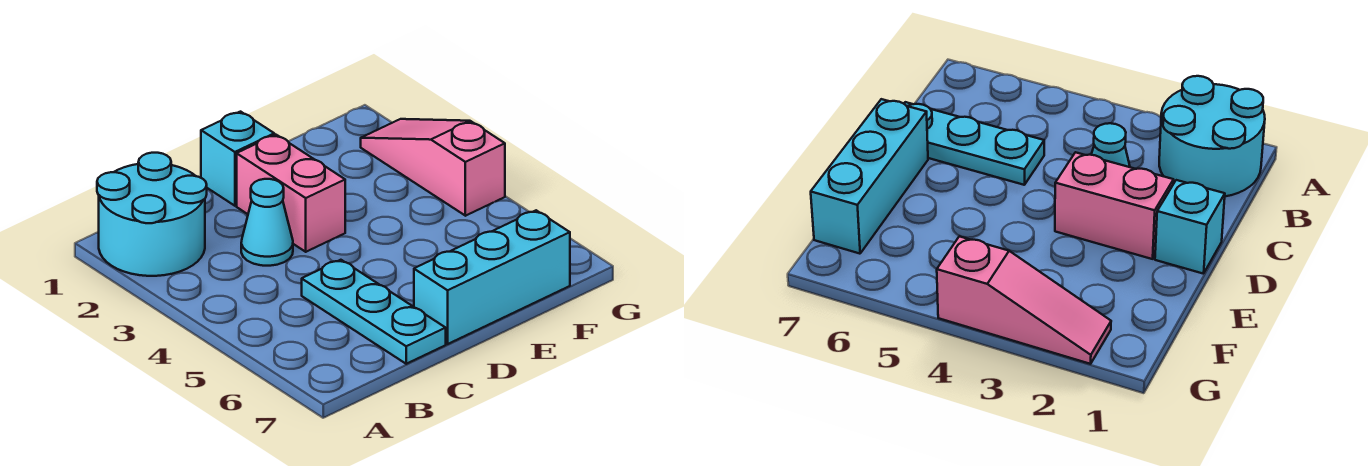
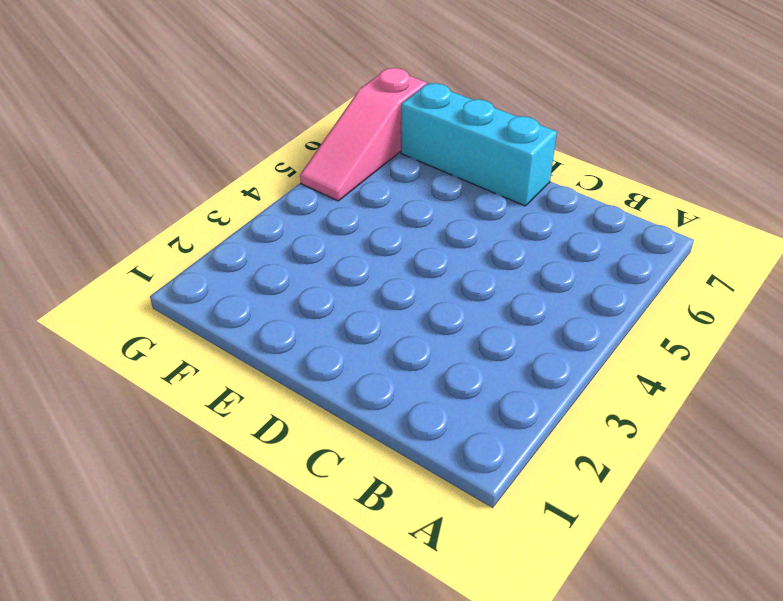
pink slope G5:G7 level 1 top 7 -> pink slope G2:G4 level 1 top 4
none -> cyan round brick A1:B2 level 1
none -> cyan cone C3 level 1

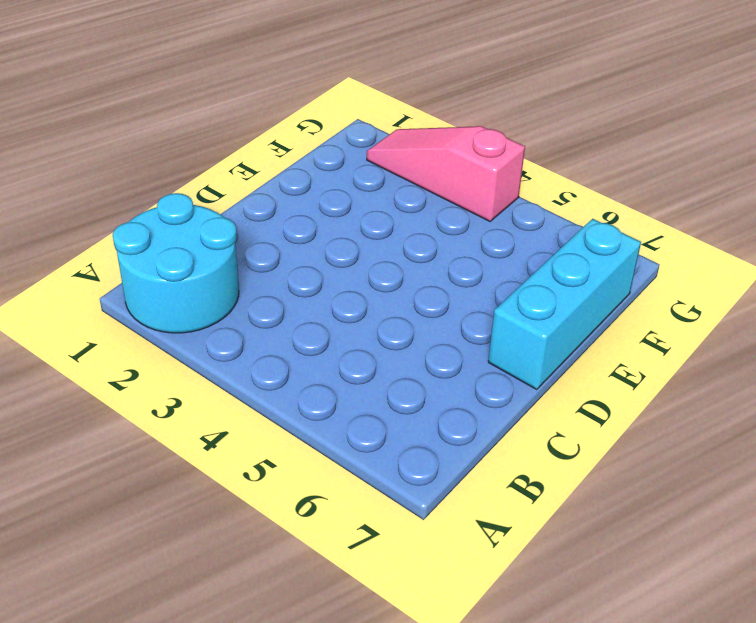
none -> cyan cone C3 level 1
none -> cyan plate C5:C7 level 1

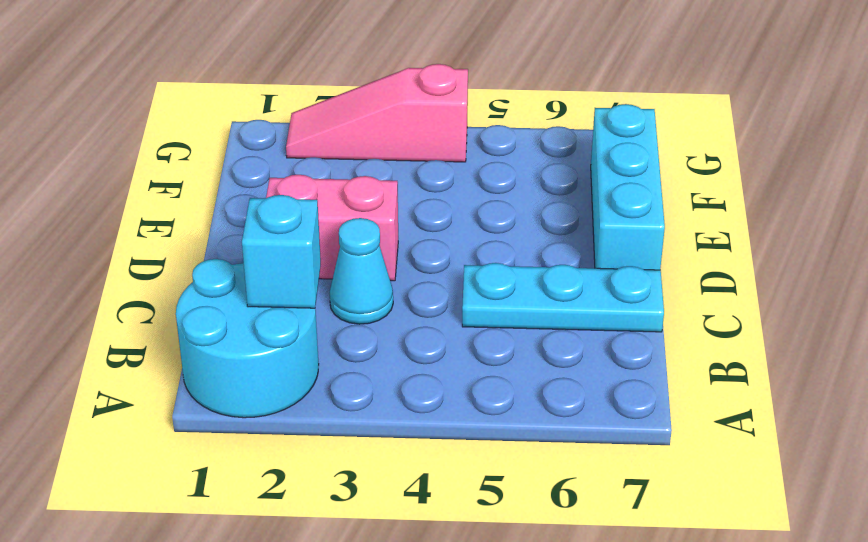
cyan brick B2 level 2 -> cyan brick D1 level 1

